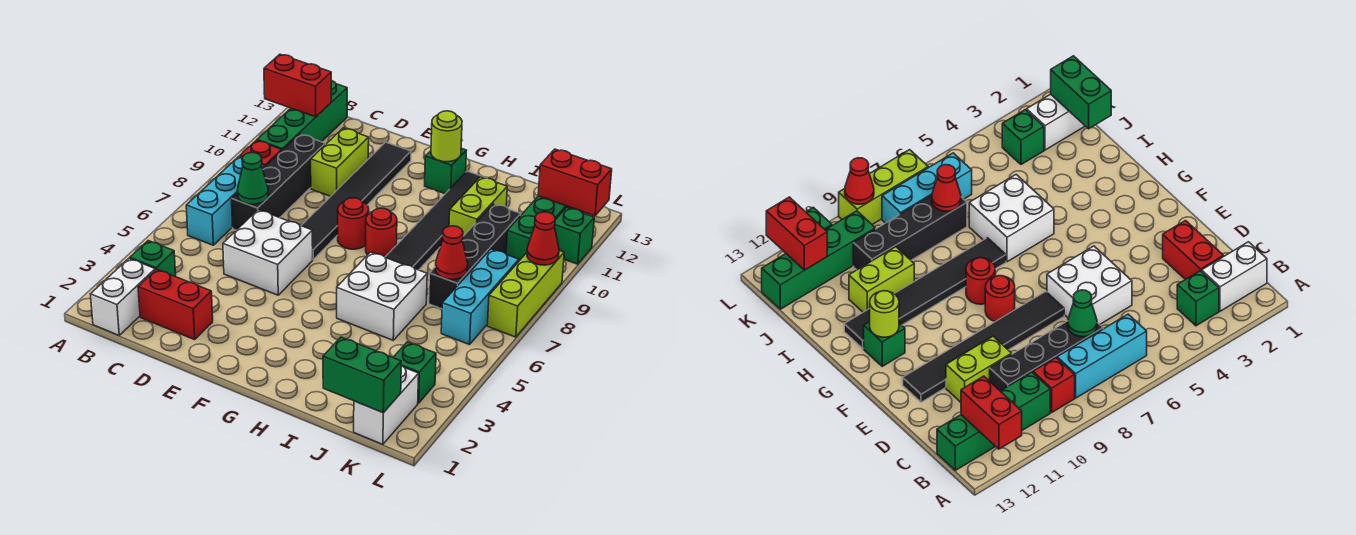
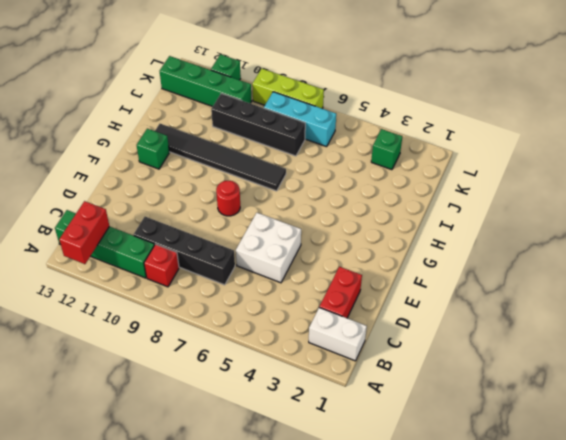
none -> green brick B3 level 1
none -> cyan brick B6:B8 level 1
none -> lime brick D10:D11 level 1
none -> black tile E7:E12 level 1

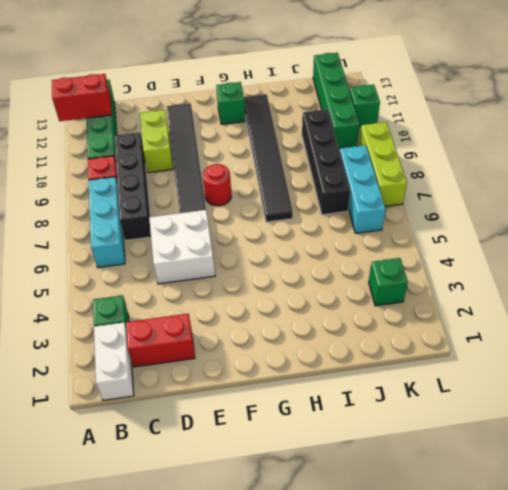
none -> red round brick G8 level 1
none -> white brick H5:I6 level 1
none -> lime brick I10:I11 level 1
none -> white brick K1:K2 level 1

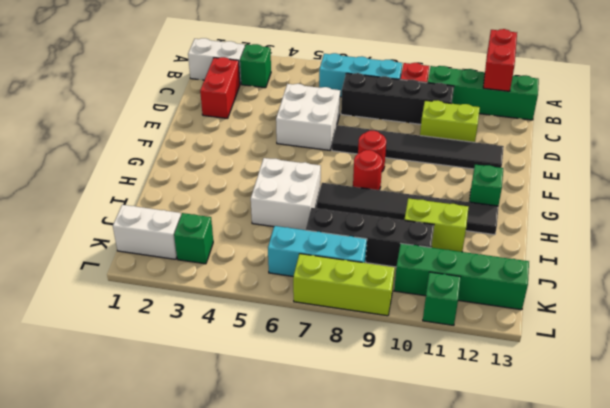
none -> green cone C7 level 2
none -> lime round brick G12 level 2
none -> green brick J1:K1 level 2
none -> red cone J7 level 2

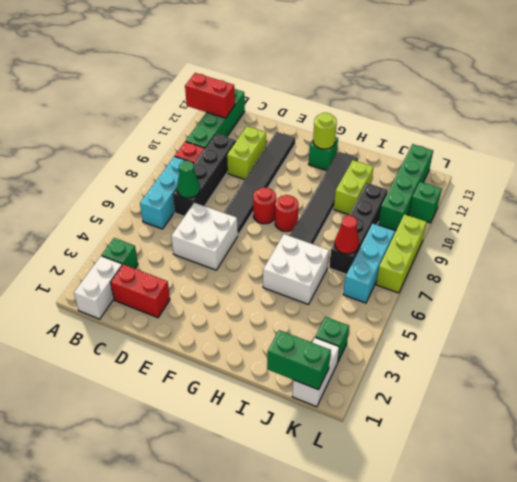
none -> red brick K12:L12 level 2
none -> red cone L9 level 2

